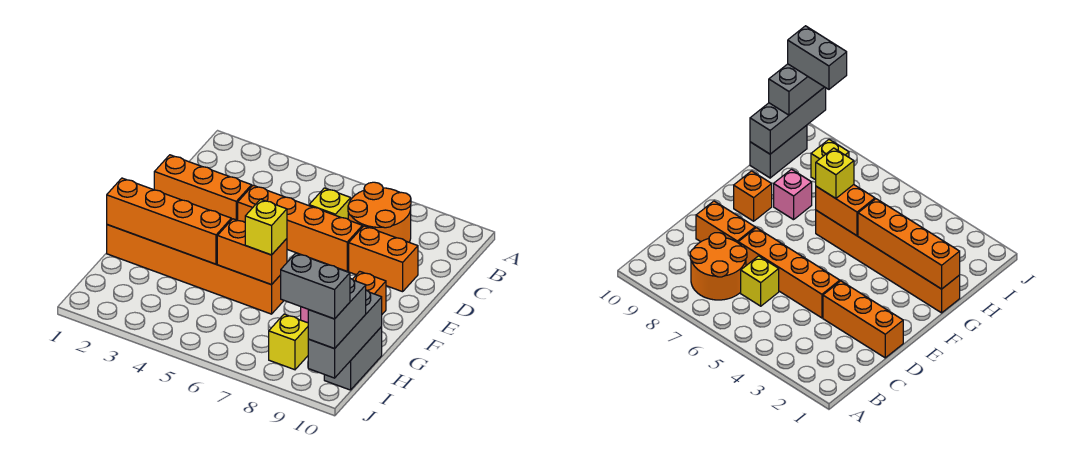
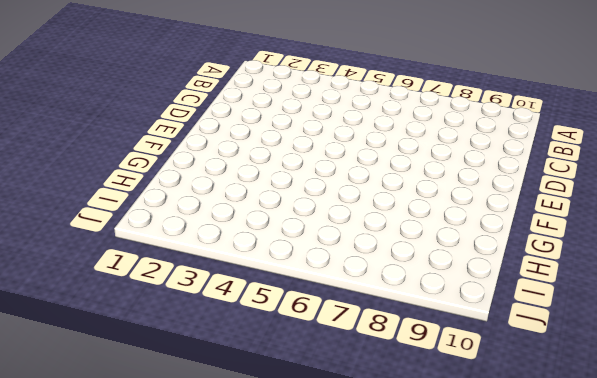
none -> orange round brick B7:C8 level 1
none -> yellow brick C6 level 1
none -> orange brick D1:D3 level 1

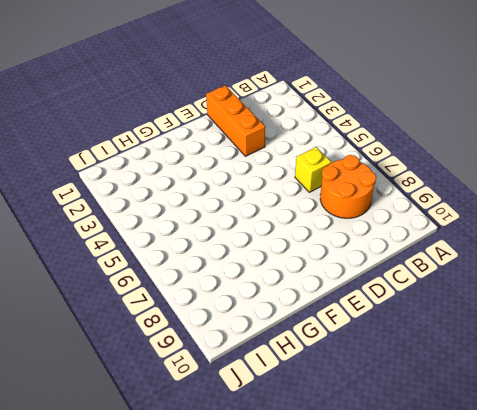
none -> orange brick D4:D7 level 1
none -> orange brick D8:D9 level 1
none -> orange brick F9 level 1

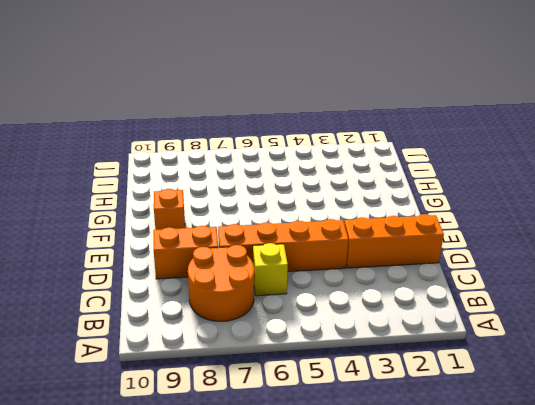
none -> orange brick G1:G6 level 1
none -> pink brick G8 level 1
none -> grey brick H10:I10 level 1

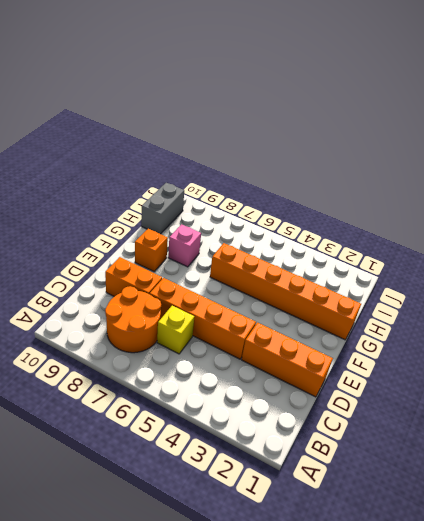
none -> yellow brick I8 level 1
none -> orange brick G1:G4 level 2
none -> orange brick G5:G6 level 2

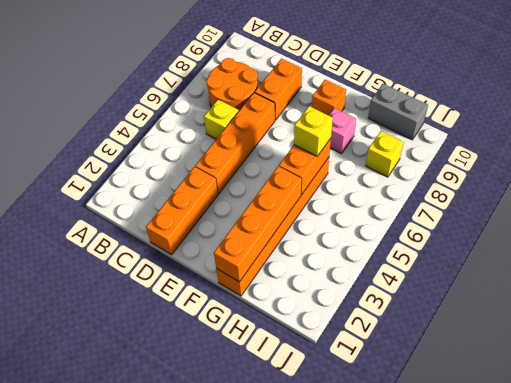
none -> grey brick H10:J10 level 2
none -> grey brick I10:J10 level 3
none -> grey brick J9:J10 level 4

